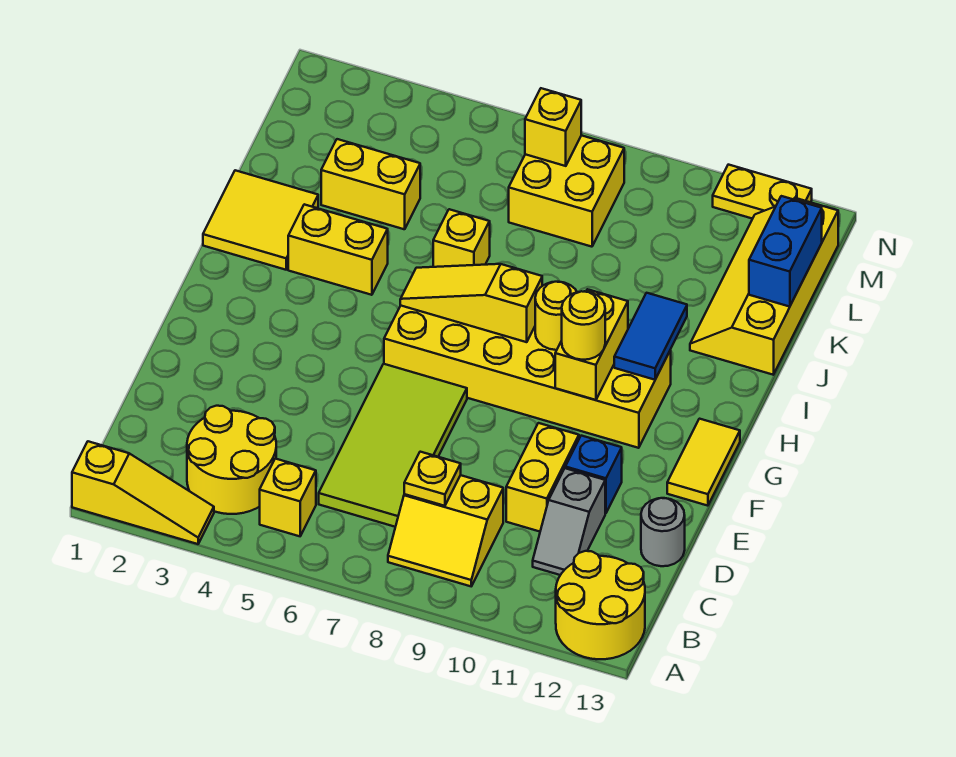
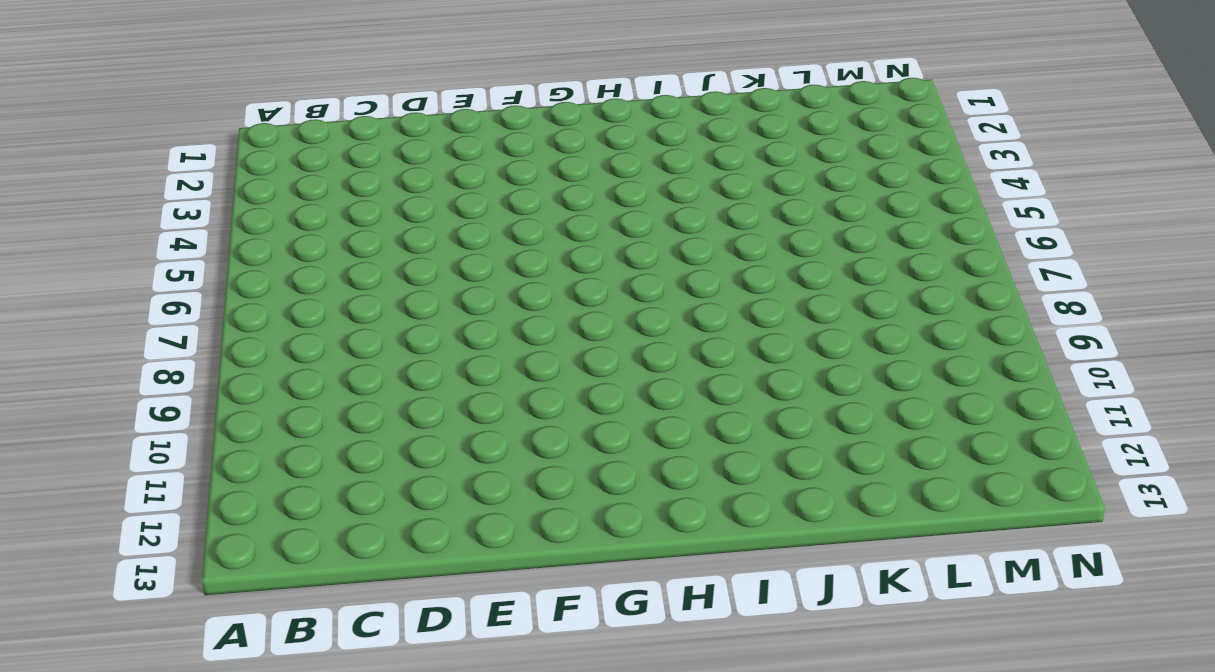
none -> yellow slope A1:A3 level 1 top 1
none -> yellow round brick A12:B13 level 1
none -> yellow round brick B3:C4 level 1

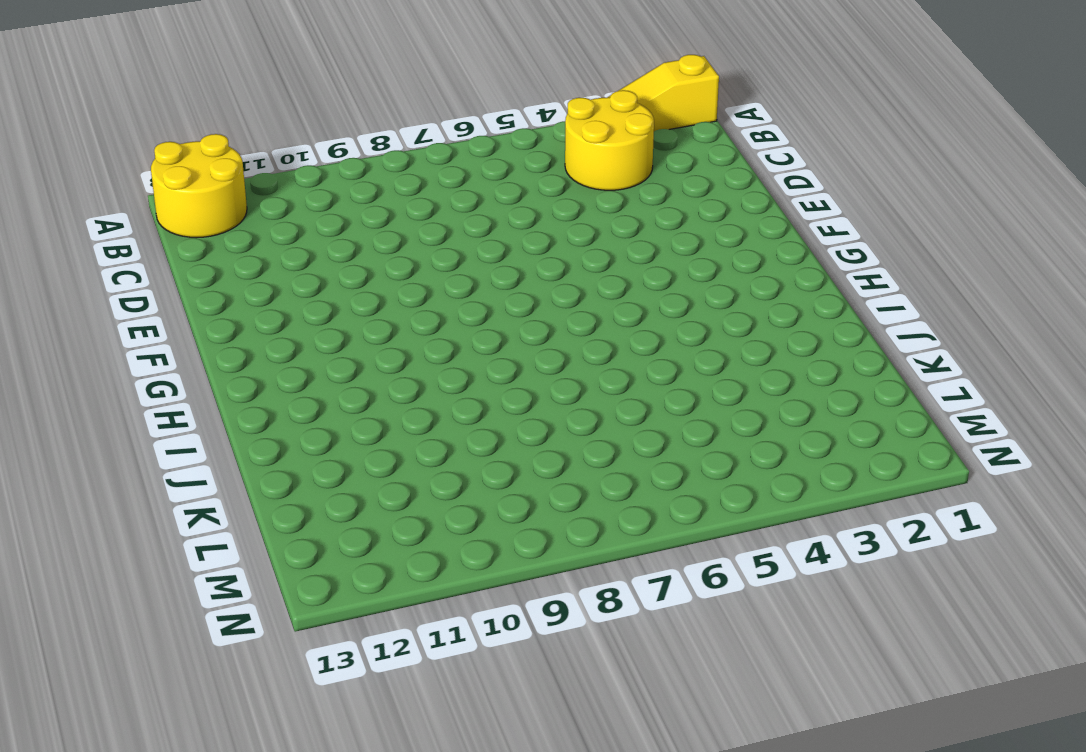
none -> yellow brick B5 level 1
none -> yellow slope B8:C9 level 1 top C
none -> lime tile C6:F7 level 1

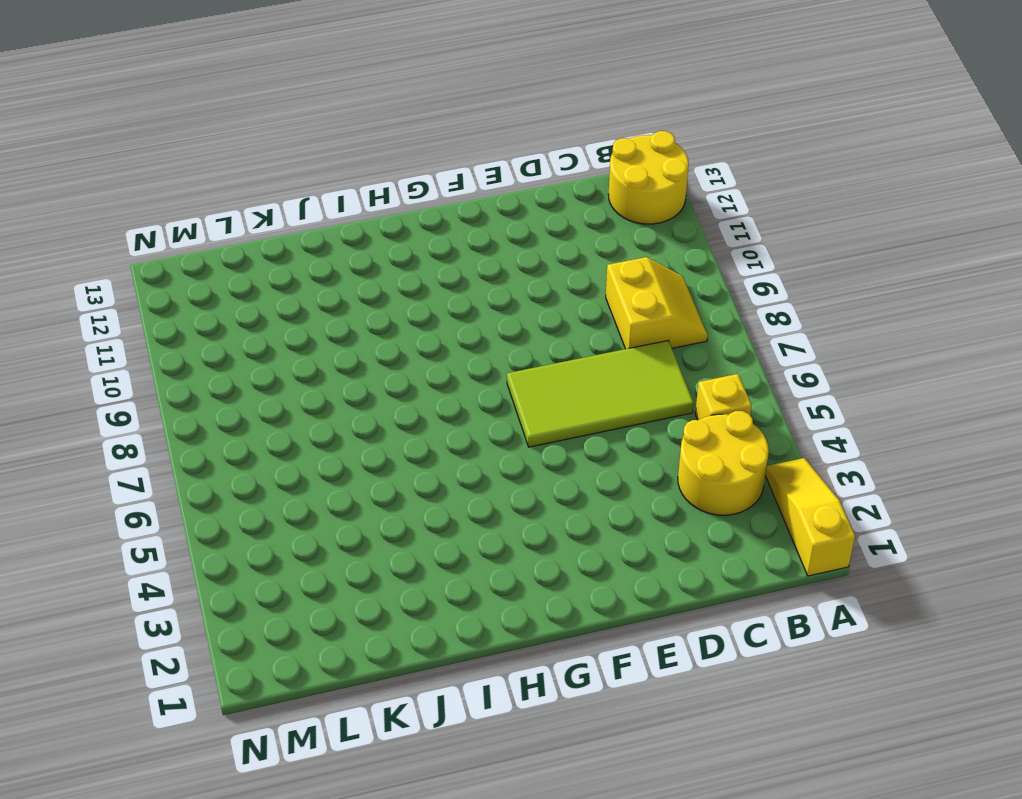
none -> grey slope C11:D11 level 1 top D
none -> yellow brick D10:E10 level 1
none -> grey round brick D13 level 1

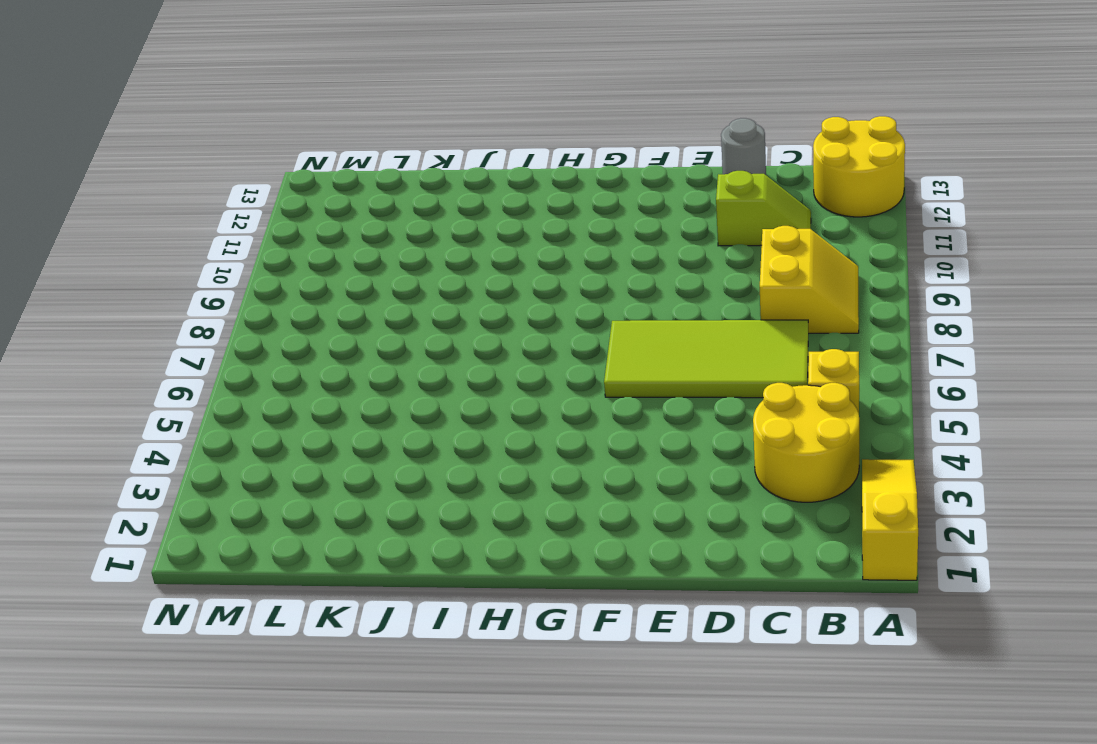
lime slope C11:D11 level 1 top D -> grey slope C11:D11 level 1 top D
none -> yellow brick D10:E10 level 1
none -> blue brick E11 level 1
none -> yellow tile F13:G13 level 1

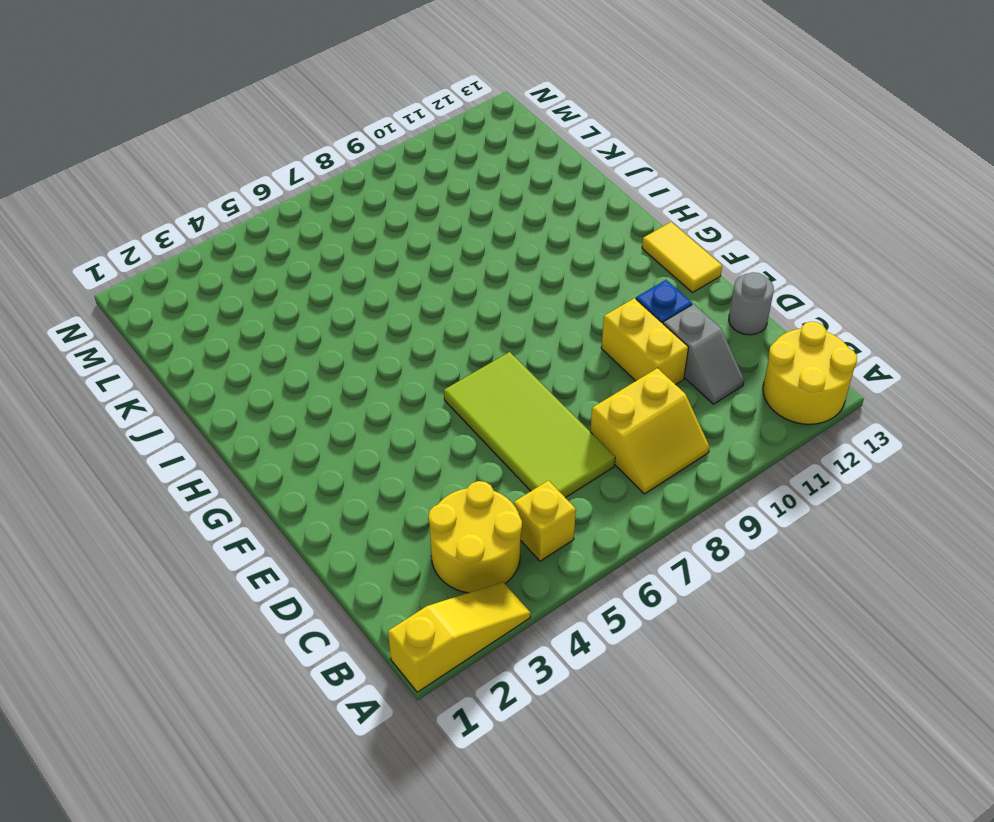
none -> yellow brick G6:H11 level 1
none -> yellow tile I1:J2 level 1
none -> yellow brick I3:I4 level 1

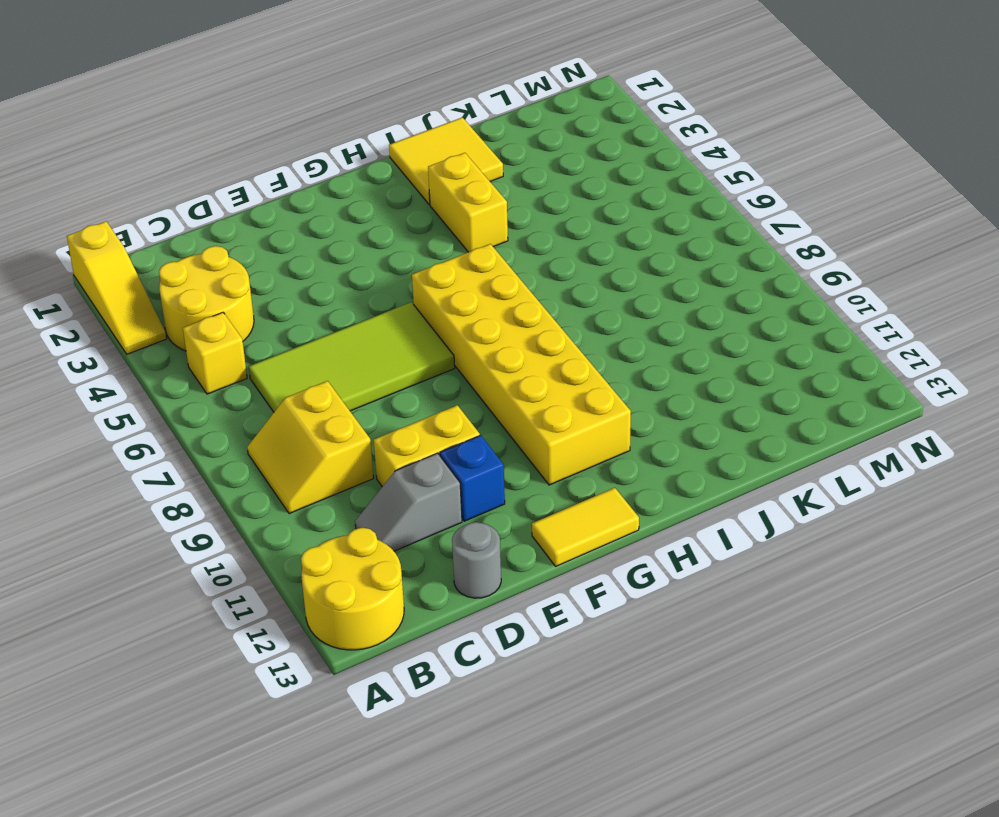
none -> yellow brick J6 level 1
none -> yellow slope J12:M13 level 1 top 13
none -> yellow brick K3:K4 level 1

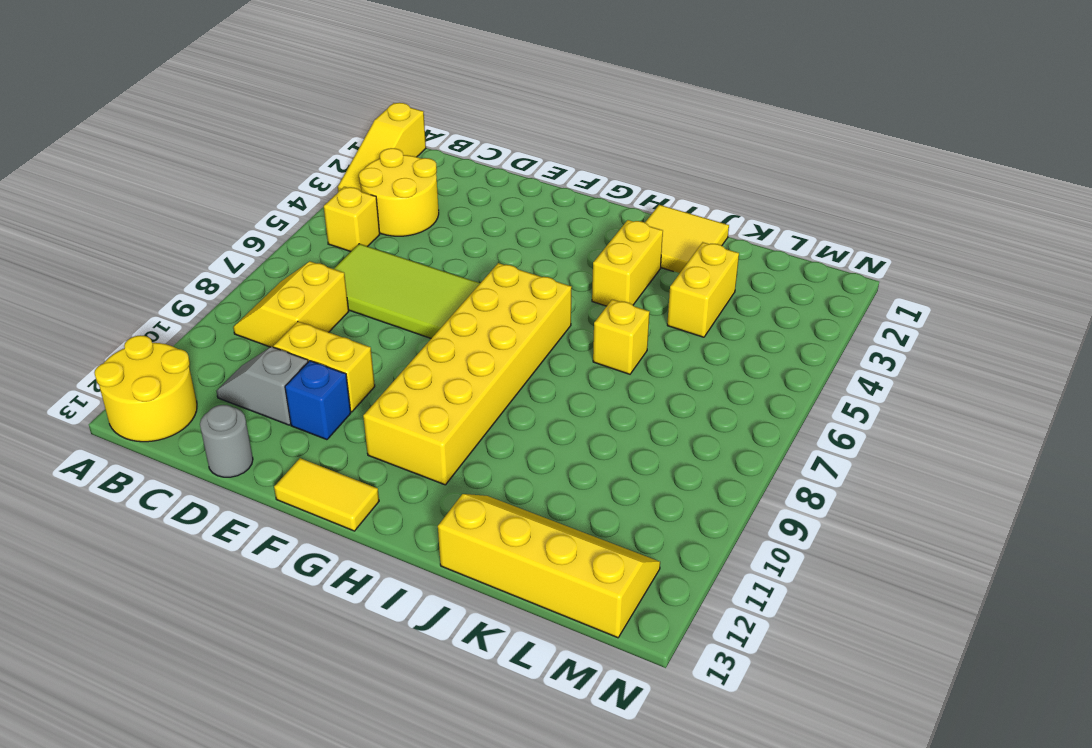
none -> yellow brick L7:M8 level 1
none -> yellow plate N11:N12 level 1
none -> yellow plate C8 level 2

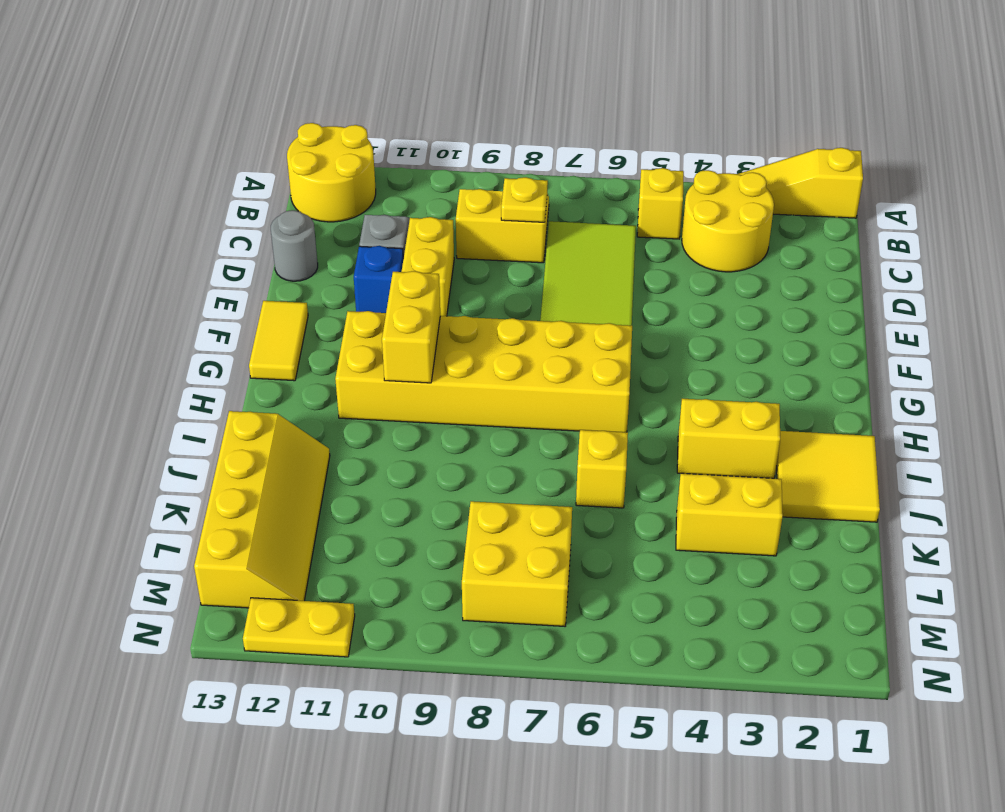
none -> yellow slope H6:H8 level 2 top 8
none -> yellow round brick H9 level 2
none -> blue tile H11:I11 level 2

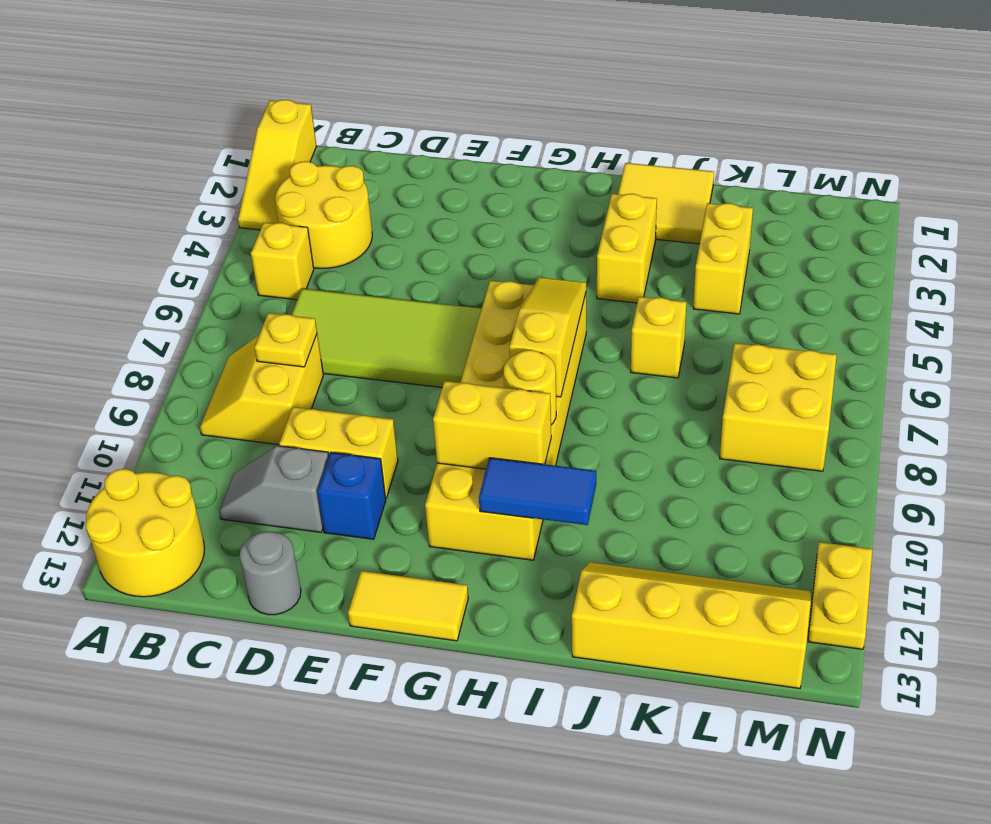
none -> blue brick K13:L13 level 2
none -> yellow brick M7 level 2
none -> yellow round brick G10 level 3

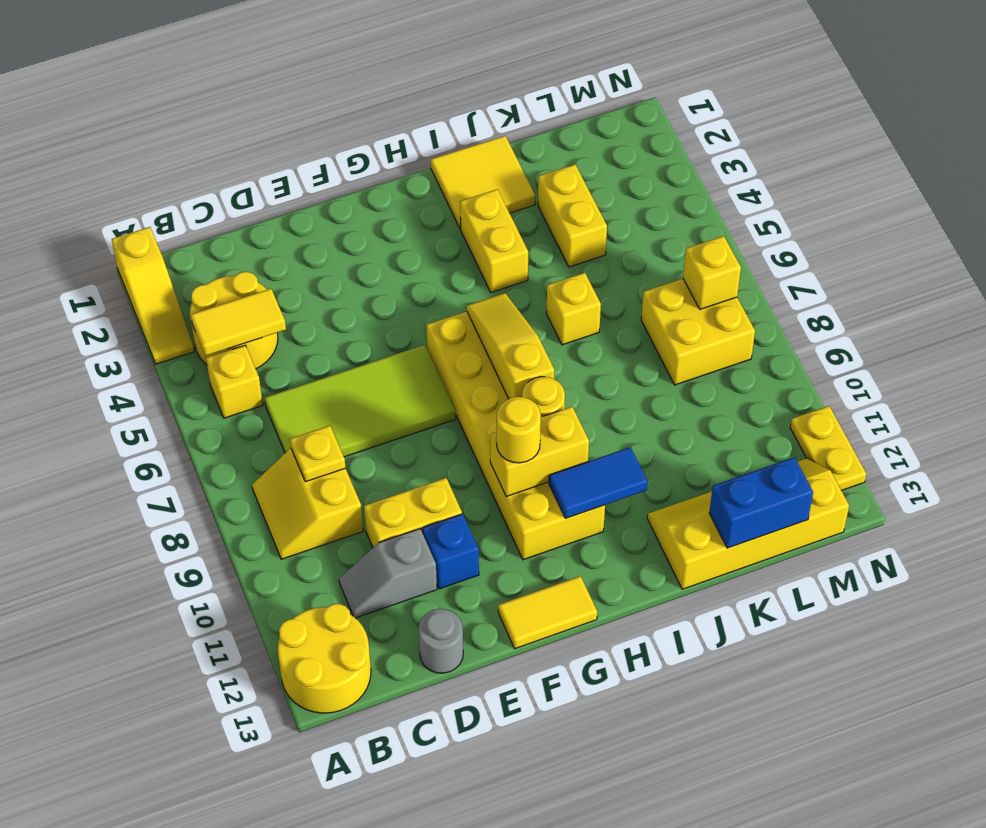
yellow tile B4:C4 level 2 -> none

